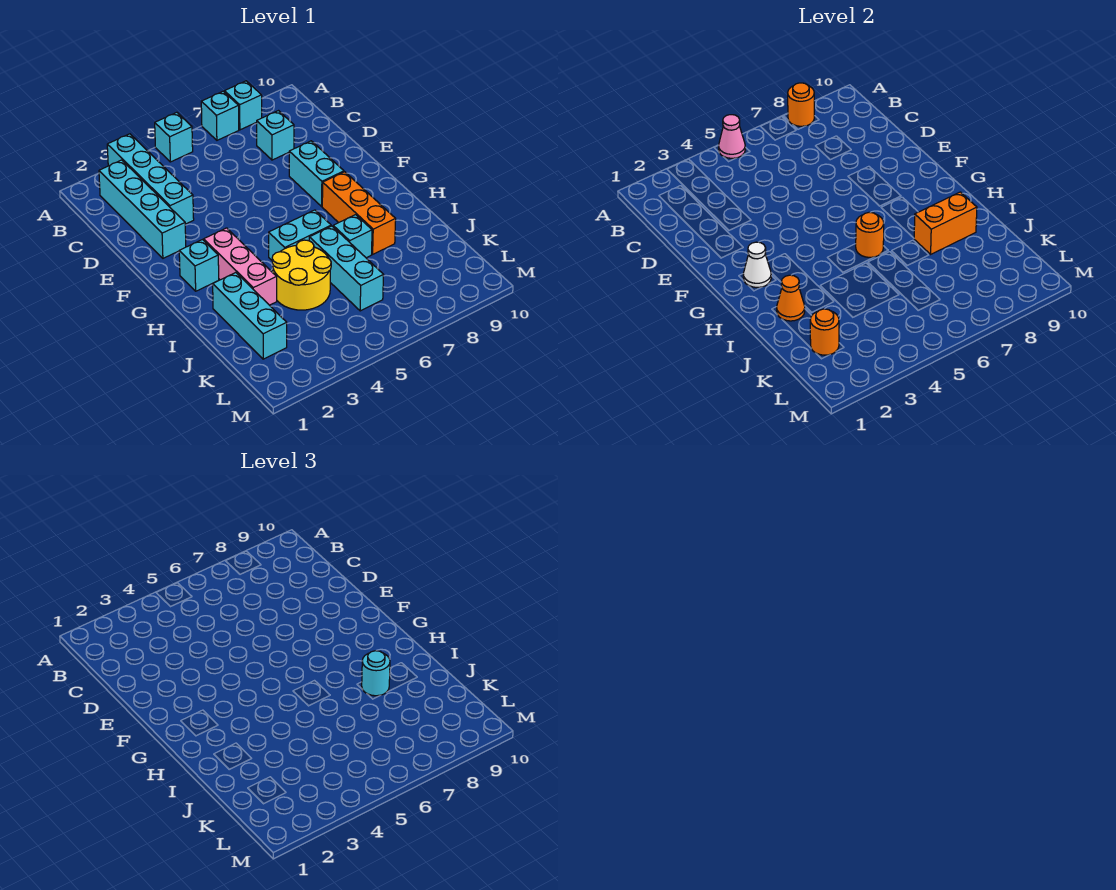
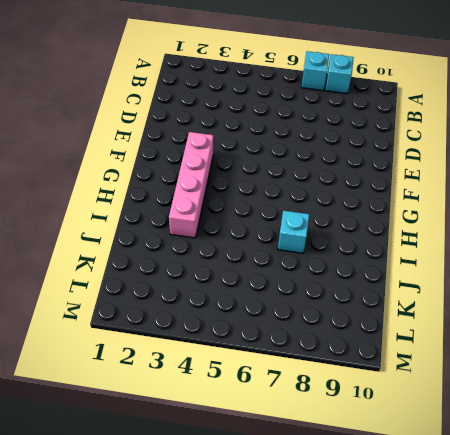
pink brick F3:I3 level 1 -> pink brick G3:I3 level 1
none -> cyan brick A3:D3 level 1
none -> cyan brick A5 level 1
none -> cyan brick B2:E2 level 1

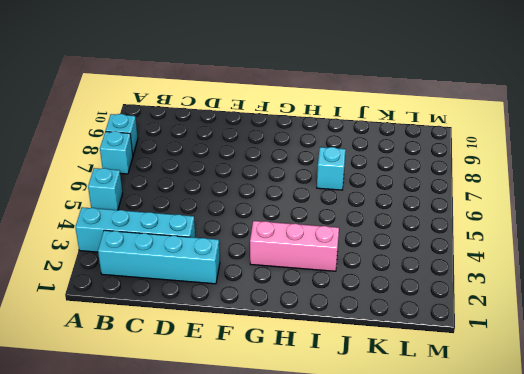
none -> cyan brick C8 level 1
none -> cyan brick E8:F8 level 1
none -> cyan brick G2 level 1

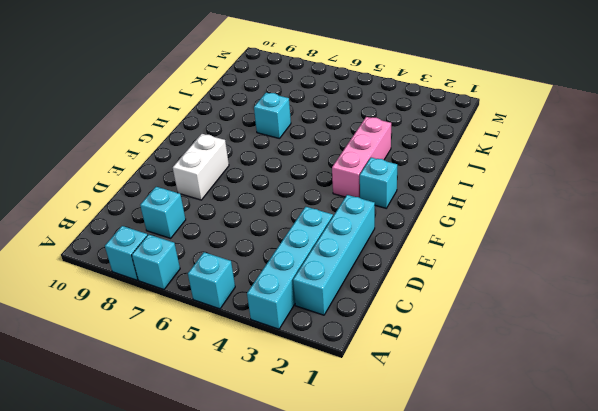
white brick E8:F8 level 1 -> cyan brick E8:F8 level 1
none -> orange brick G8:I8 level 1
none -> cyan brick H5:H6 level 1
none -> cyan brick I2:K2 level 1

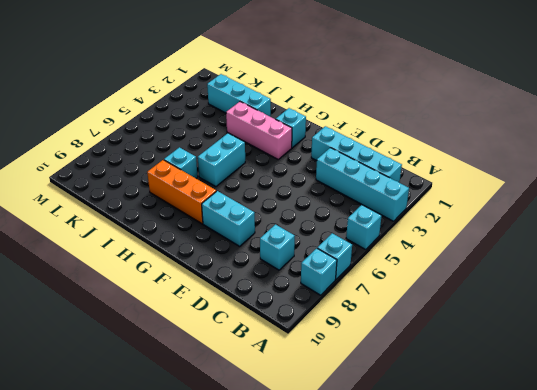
none -> yellow round brick I4:J5 level 1
none -> cyan brick I6:K6 level 1
none -> pink cone A5 level 2

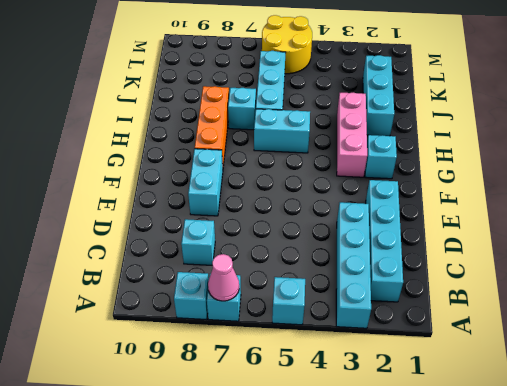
pink cone A7 level 2 -> pink cone A5 level 2
yellow round brick L5:M6 level 1 -> yellow round brick I4:J5 level 1
none -> orange round brick A8 level 2
none -> white cone G2 level 2
none -> orange round brick H6 level 2

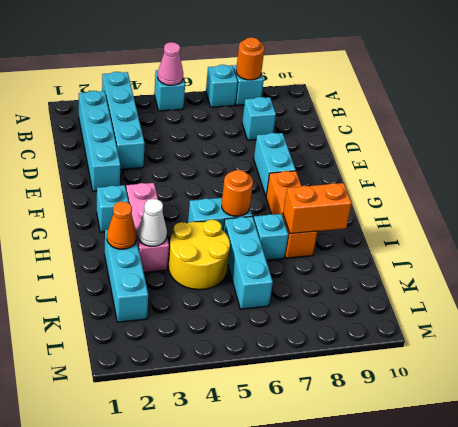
white cone I3 level 2 -> white cone G2 level 2
none -> orange round brick K2 level 2
none -> cyan round brick I8 level 3

